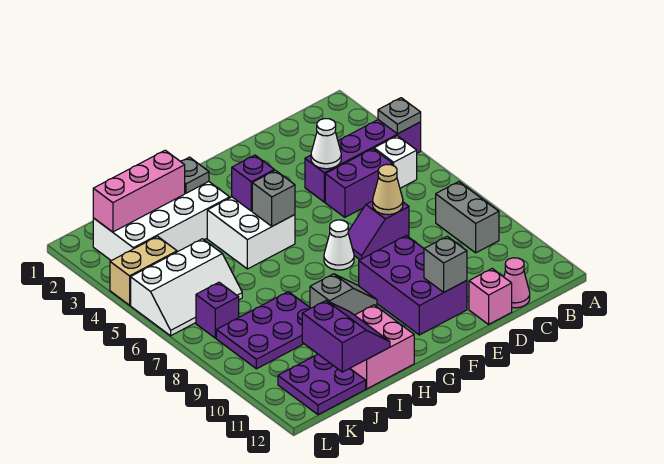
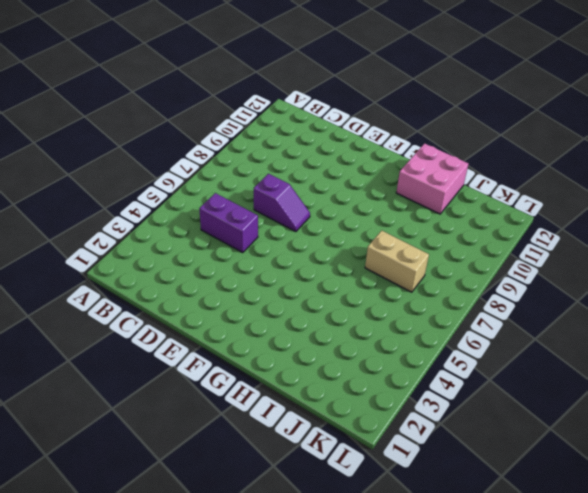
tan brick I7:J7 level 1 -> tan brick K4:L4 level 1
none -> purple brick A4:D4 level 1
none -> white brick B5 level 1
none -> grey brick B8:B9 level 1

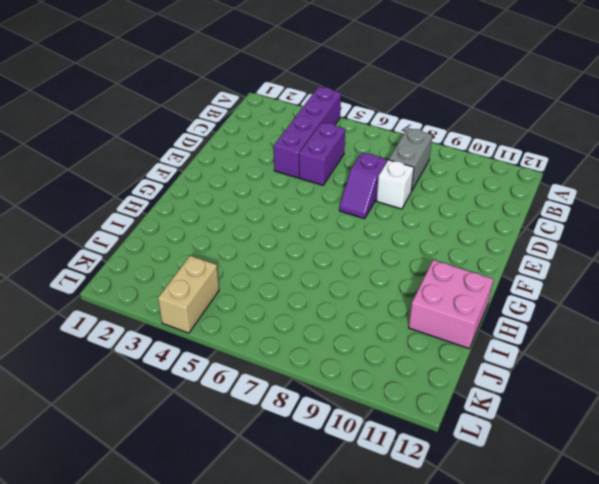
grey brick B8:C8 level 1 -> grey brick B8:B9 level 1
white brick D8 level 1 -> white brick B5 level 1
none -> pink cone C12 level 1
none -> pink brick D12 level 1
none -> purple brick E9:F11 level 1

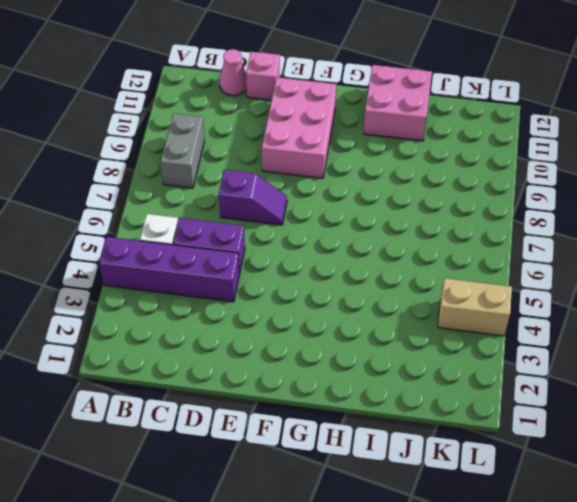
pink brick E9:F11 level 1 -> purple brick E9:F11 level 1
none -> white cone F7 level 1
none -> white brick G4:H5 level 1
none -> grey slope G9:H9 level 1 top H

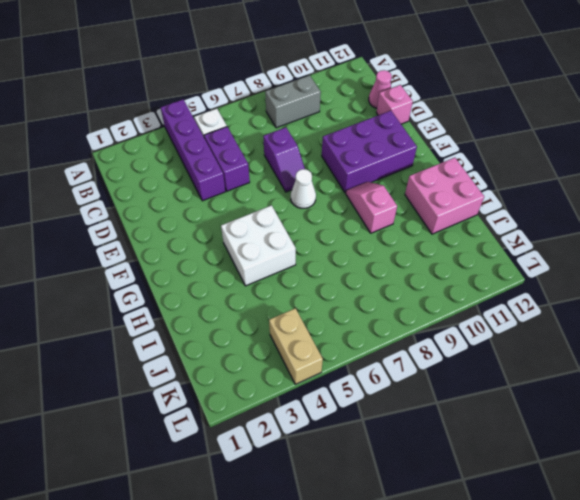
pink slope G9:H9 level 1 top H -> grey slope G9:H9 level 1 top H
none -> white brick H2:K3 level 1
none -> purple plate I8:K9 level 1
none -> white slope J5:L6 level 1 top 5

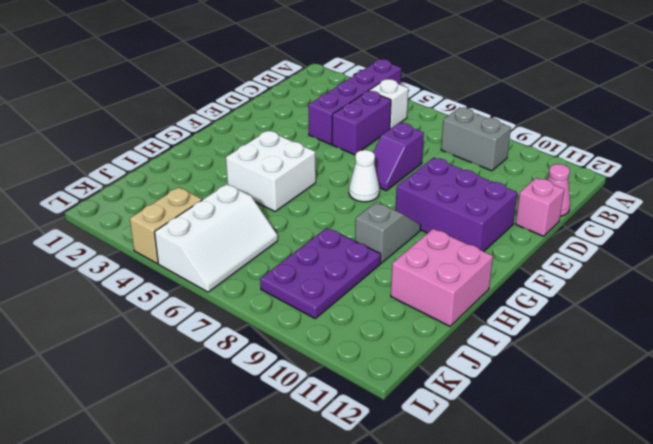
none -> white brick H2:K3 level 1
none -> purple plate J11:K12 level 1
none -> purple brick K7 level 1

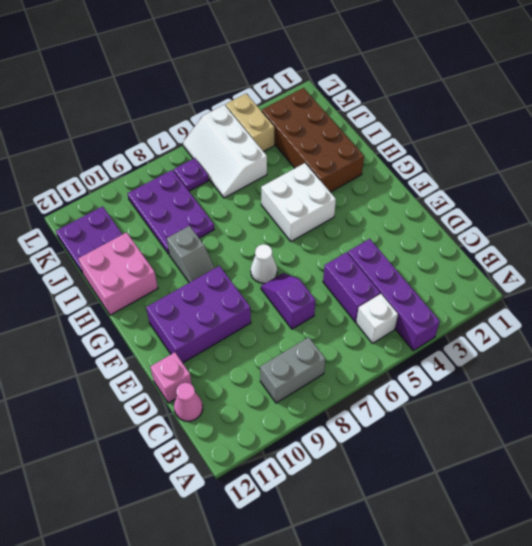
brown brick H2:K3 level 1 -> white brick H2:K3 level 1
purple plate K7 level 1 -> purple brick K7 level 1
none -> grey plate A4 level 2
none -> white cone D4 level 2
none -> tan cone D7 level 2

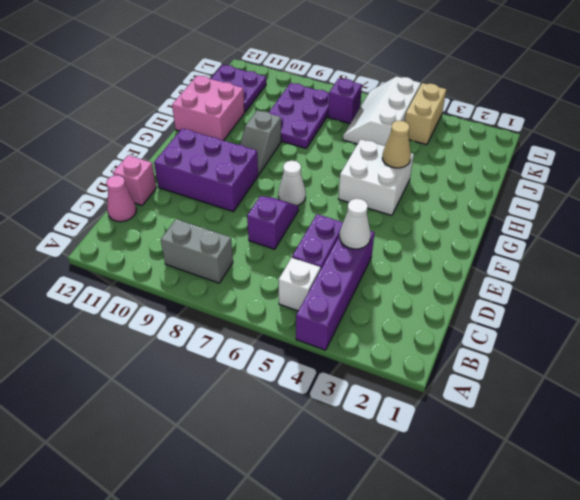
tan cone H4 level 2 -> tan cone D7 level 2
none -> white brick H2:K3 level 1
none -> grey plate A4 level 2
none -> grey brick E11 level 2

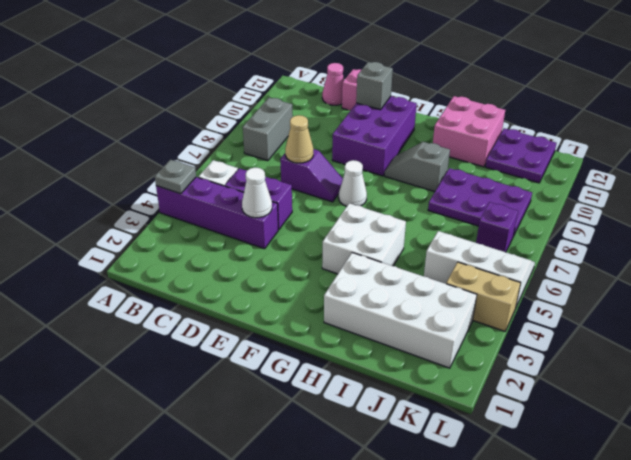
none -> purple brick G4 level 2
none -> grey brick G5 level 2
none -> grey plate H2 level 2

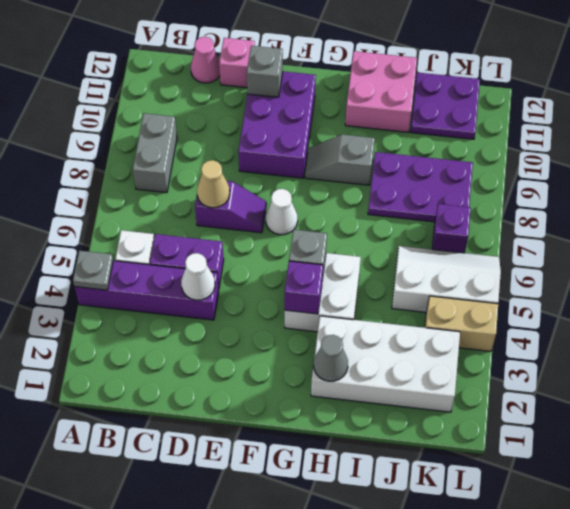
grey cone H2 level 2 -> grey plate H2 level 2
none -> pink brick I2:K2 level 2
none -> purple slope I11:J12 level 2 top J

